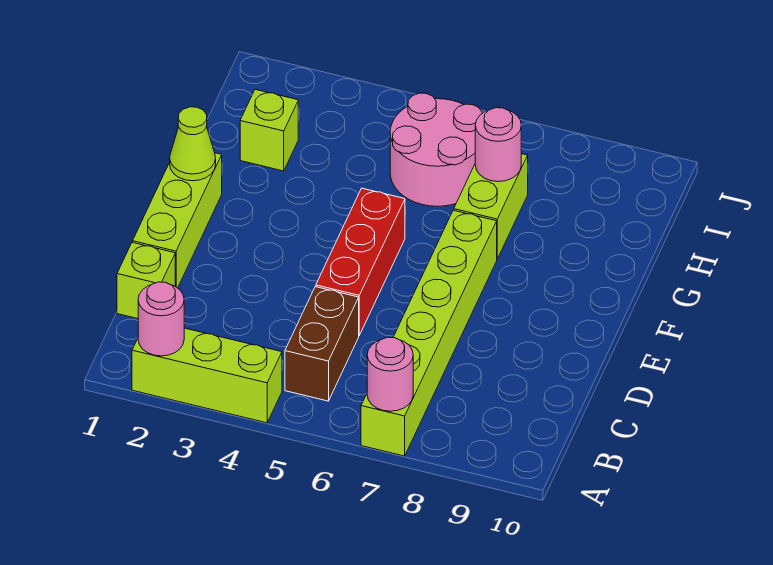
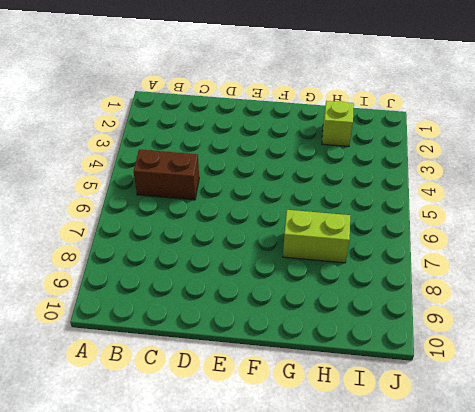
none -> lime brick A2:A4 level 1
none -> lime brick A7:F7 level 1
none -> lime brick C1 level 1

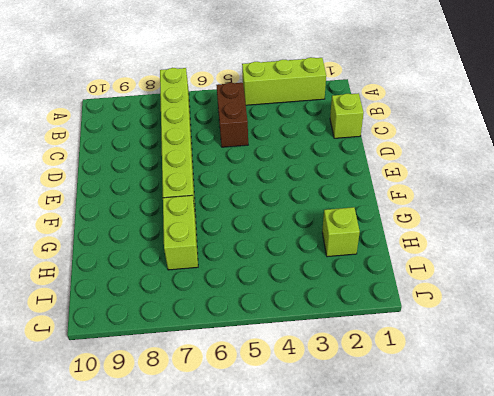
none -> lime brick D1:F1 level 1
none -> red brick D5:F5 level 1
none -> pink round brick H5:I6 level 1

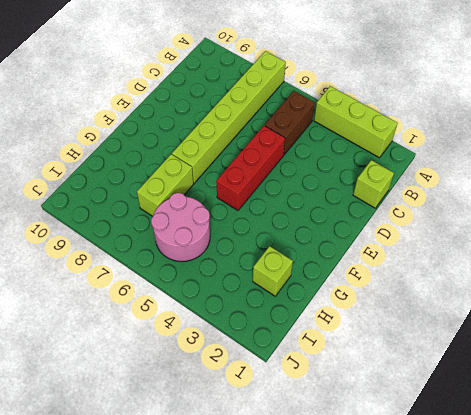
none -> lime brick D1:F1 level 1
none -> pink round brick A2 level 2
none -> pink round brick A7 level 2

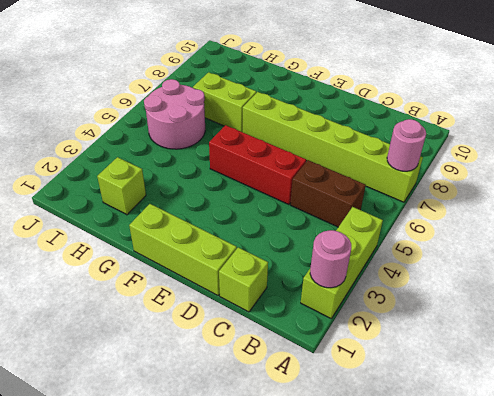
none -> lime cone F1 level 2
none -> pink round brick H7 level 2

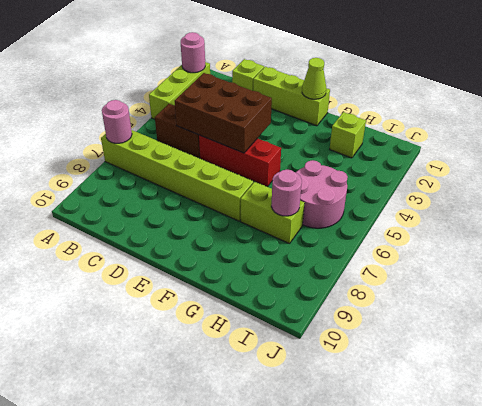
brown brick C4:E5 level 2 -> none

